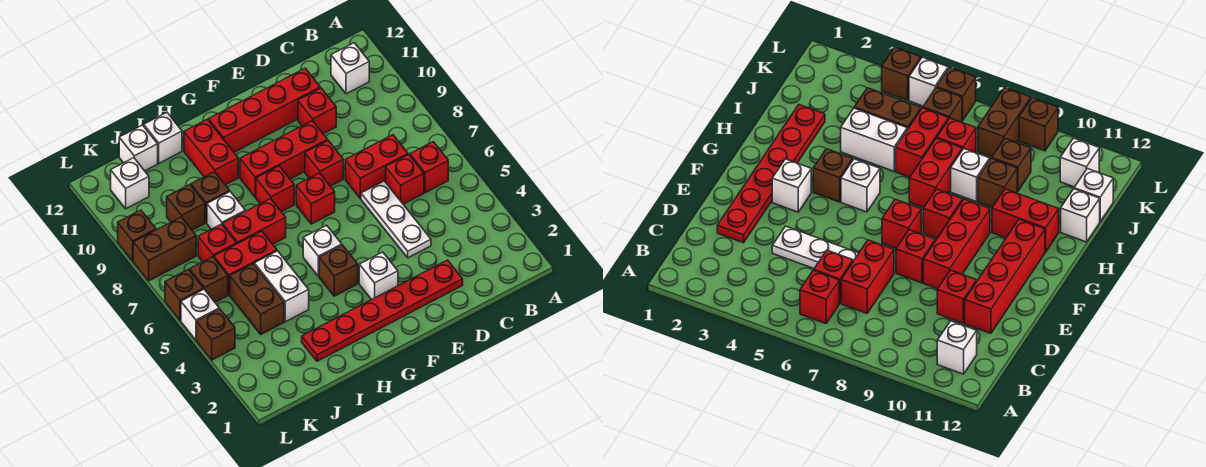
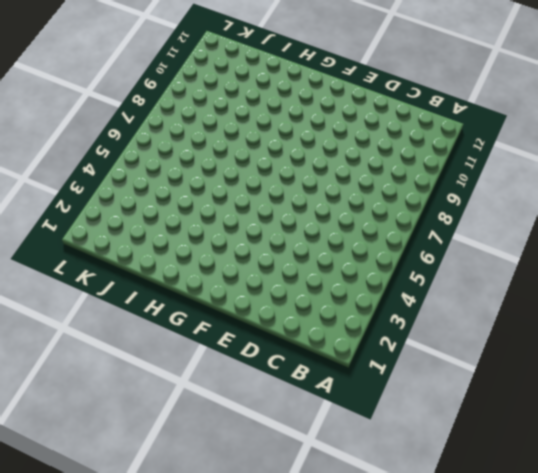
none -> red brick B6 level 1
none -> white brick B11 level 1
none -> red brick C6 level 1
none -> red brick C7:D7 level 1

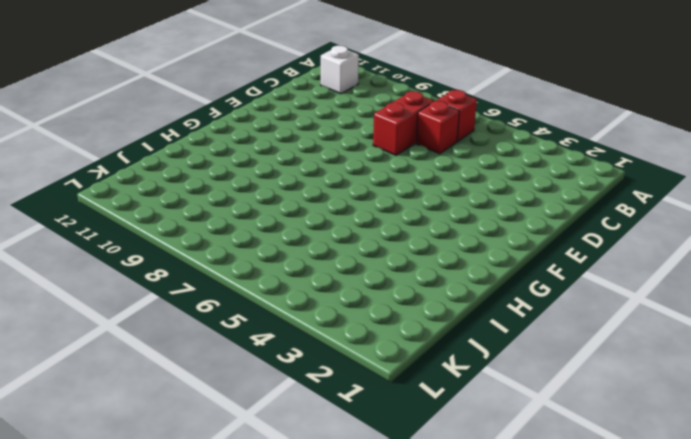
none -> red plate D2:I2 level 1
none -> white plate D4:D6 level 1
none -> red brick D10 level 1
none -> red brick D11:G11 level 1

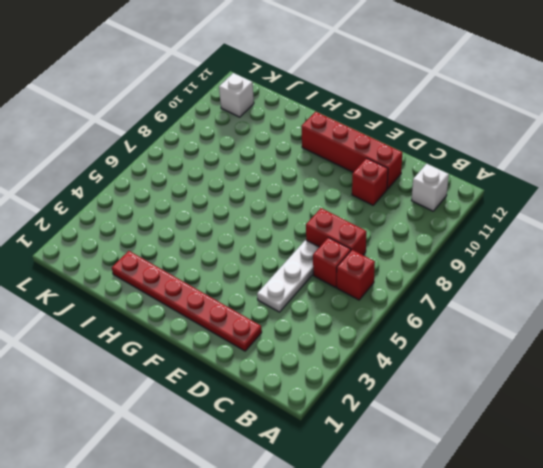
none -> red brick E8 level 1
none -> red brick E9:G9 level 1
none -> white brick F3 level 1
none -> red brick F7 level 1

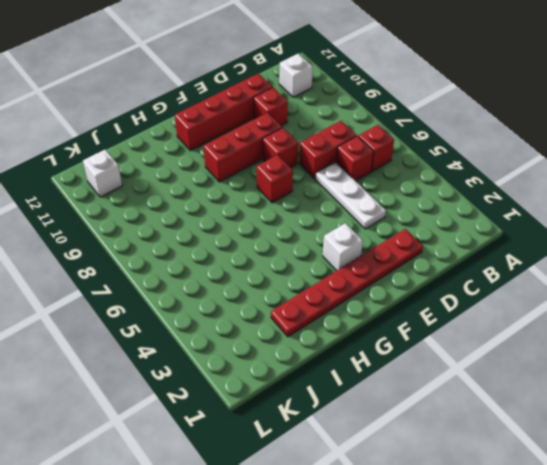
none -> brown brick G4 level 1
none -> white brick G5 level 1
none -> red brick G8 level 1
none -> red brick H7:I7 level 1

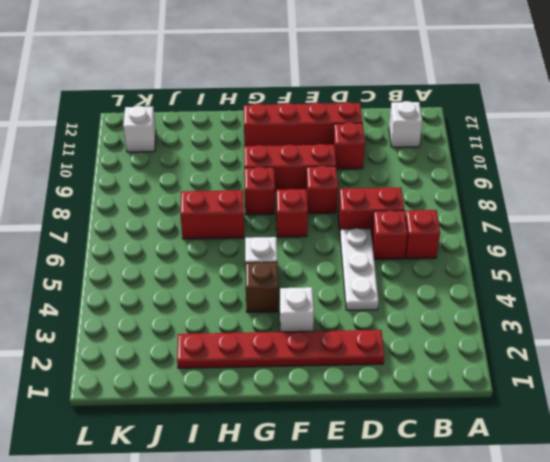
none -> red brick H10:H11 level 1
none -> white brick I4:I5 level 1
none -> red brick I6:J6 level 1
none -> white brick I8 level 1

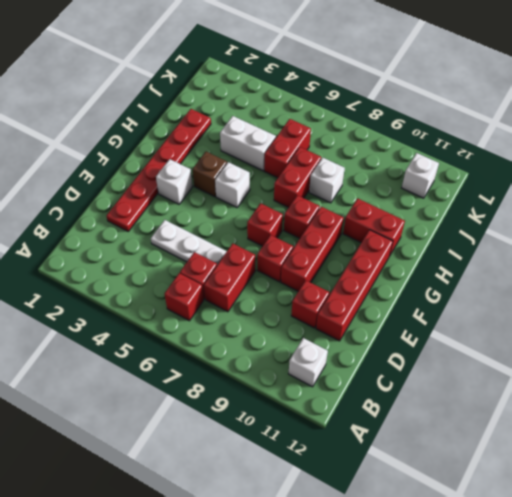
none -> brown brick I9 level 1
none -> white brick I12 level 1
none -> brown brick J4:J5 level 1
none -> red brick J7 level 1

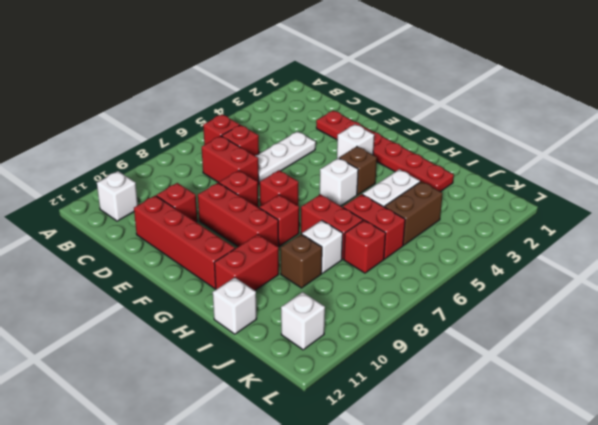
none -> brown brick J9 level 1
none -> white brick J12 level 1
none -> brown brick K6 level 1
none -> brown brick K8:L8 level 1

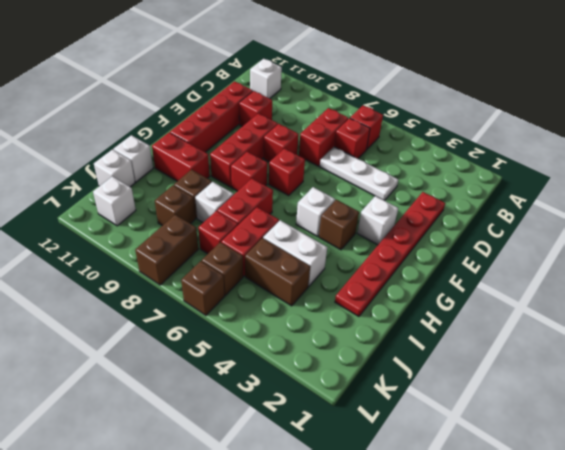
none -> brown brick L4 level 1
none -> white brick L5 level 1
none -> brown brick L9 level 1

